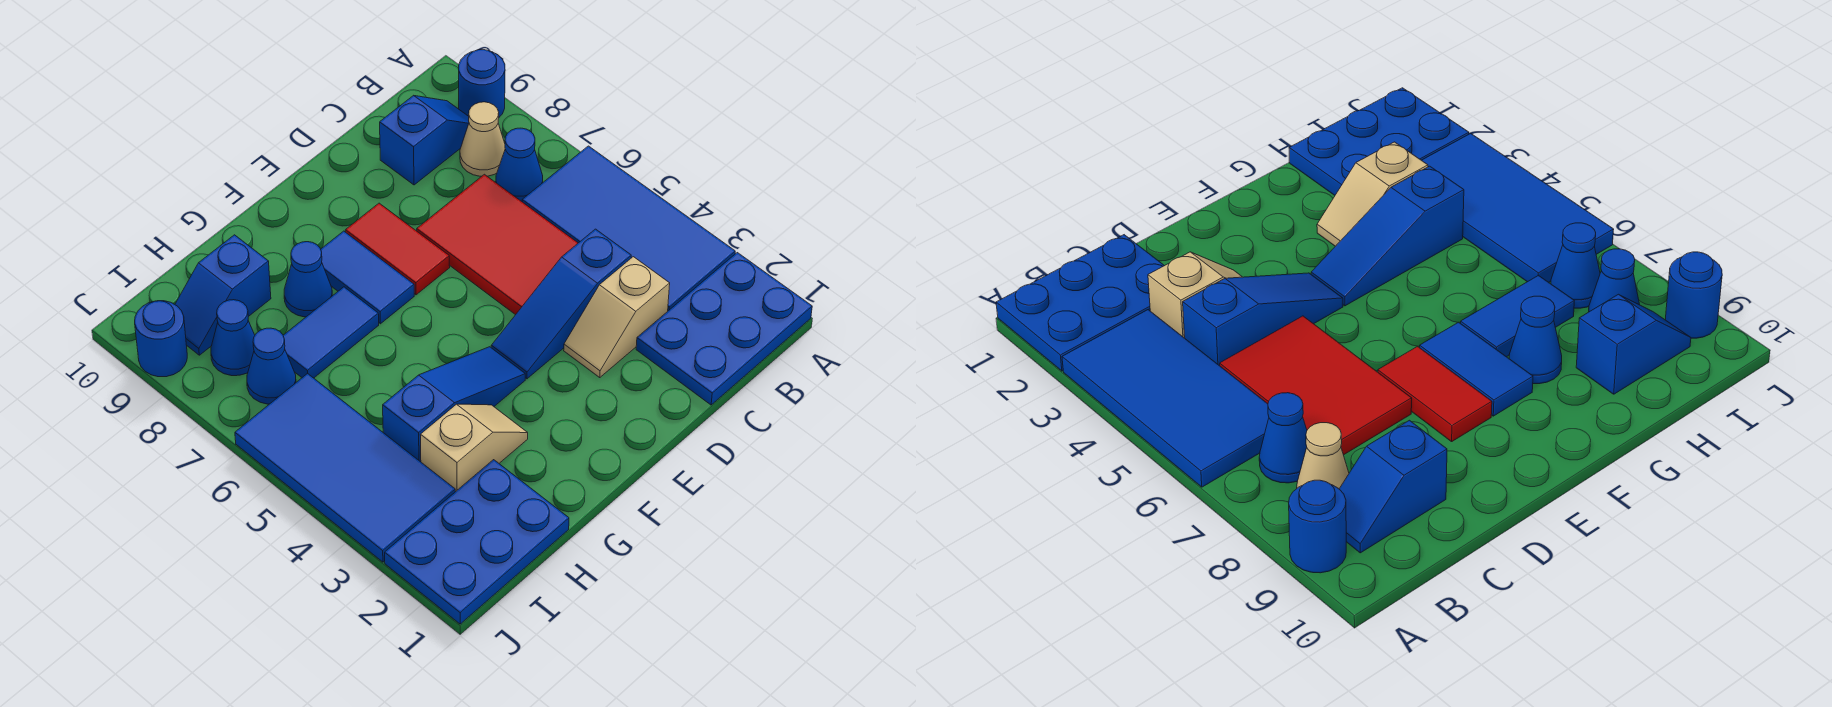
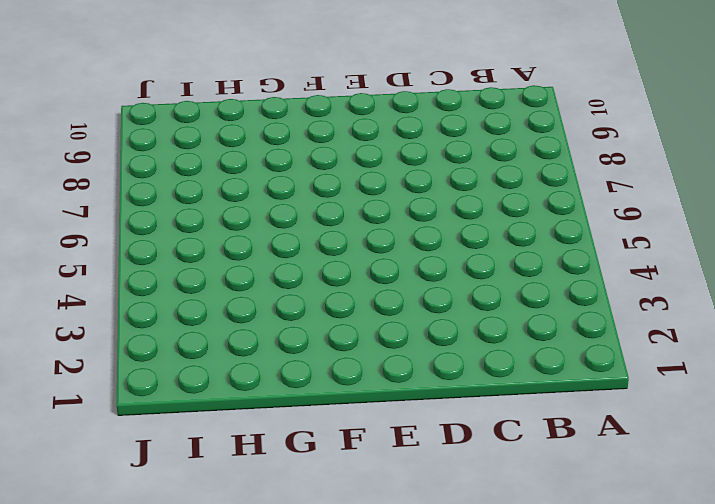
none -> blue plate A1:C2 level 1
none -> blue tile A3:B6 level 1
none -> blue round brick A9 level 1

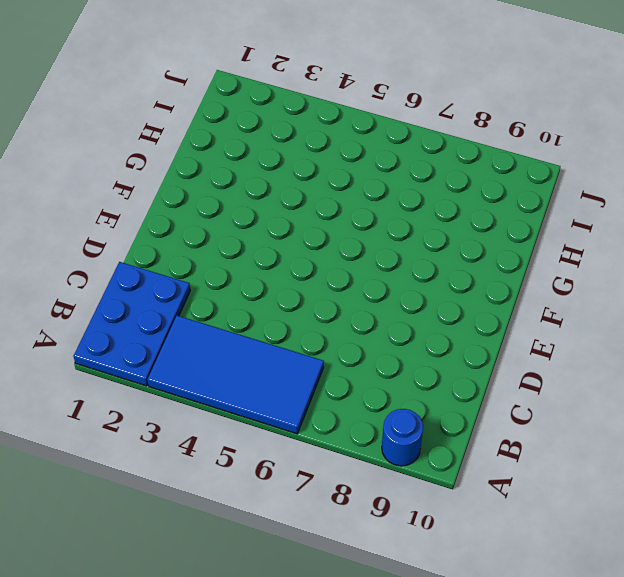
none -> blue cone B7 level 1
none -> tan cone B8 level 1
none -> blue slope B9:C9 level 1 top C

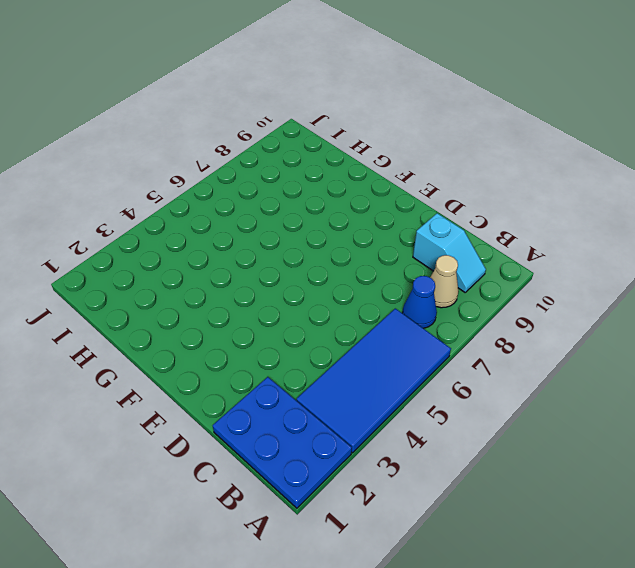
cyan slope B9:C9 level 1 top C -> blue slope B9:C9 level 1 top C
none -> blue round brick A9 level 1
none -> tan slope C3:D3 level 1 top C
none -> blue slope C4:E4 level 1 top C

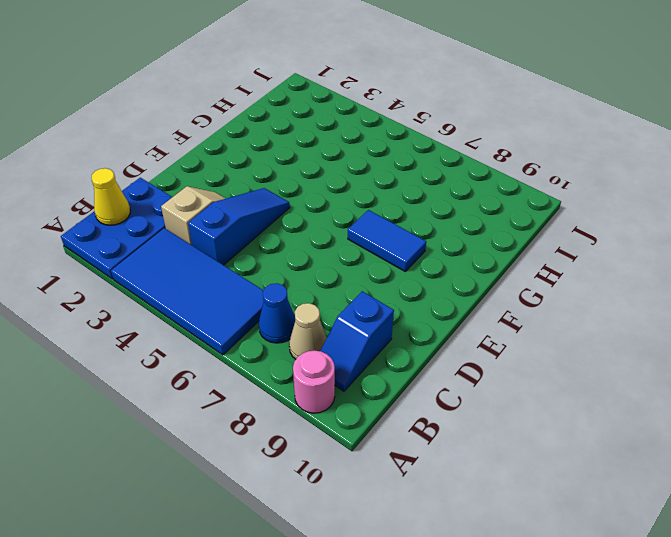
pink round brick A9 level 1 -> blue round brick A9 level 1
yellow cone B1 level 2 -> none
none -> red tile C5:D7 level 1
none -> red tile E7:E8 level 1
none -> blue slope F4:H4 level 1 top H

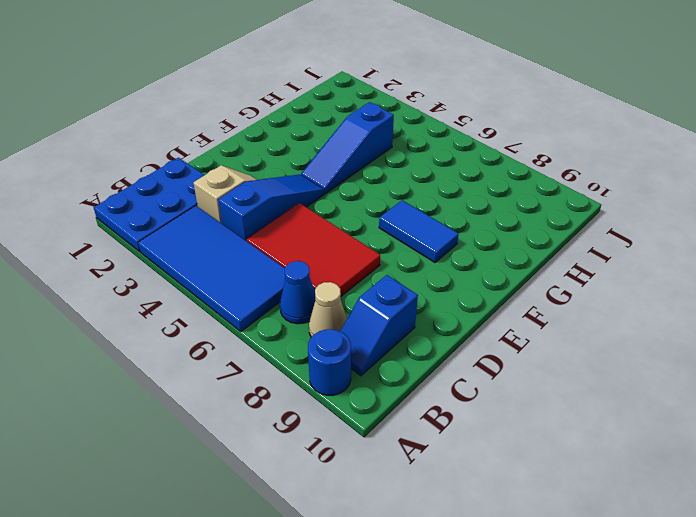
none -> red tile E7:E8 level 1
none -> tan slope G3:H3 level 1 top H
none -> blue tile G7:H7 level 1

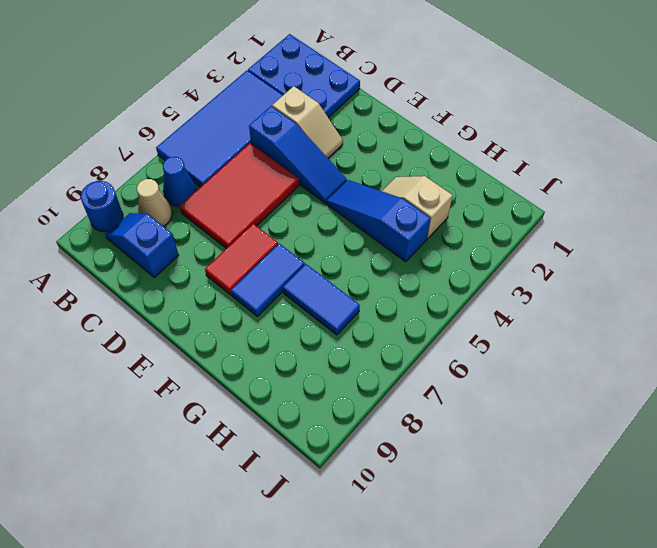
none -> blue cone G8 level 1
none -> blue plate H1:J2 level 1
none -> blue slope H9:I9 level 1 top H

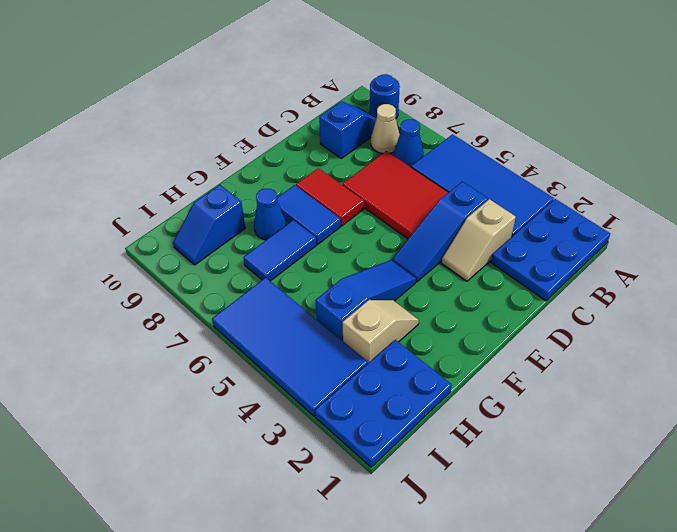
none -> blue cone I7 level 1
none -> blue cone I8 level 1
none -> blue round brick J9 level 1

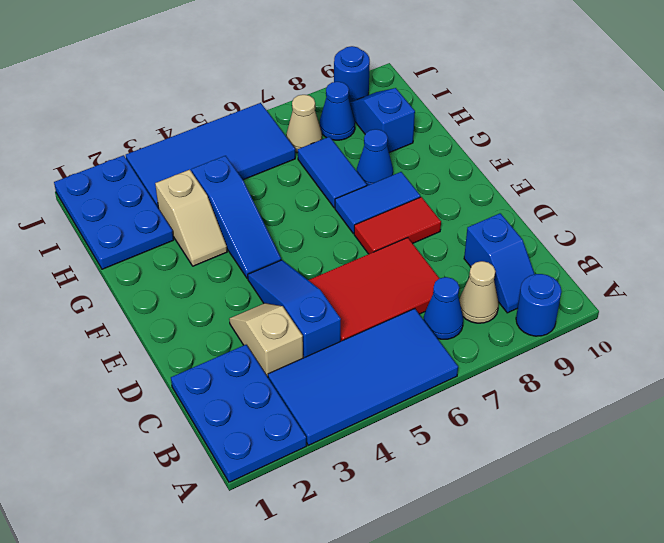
tan cone I7 level 1 -> blue cone I7 level 1

